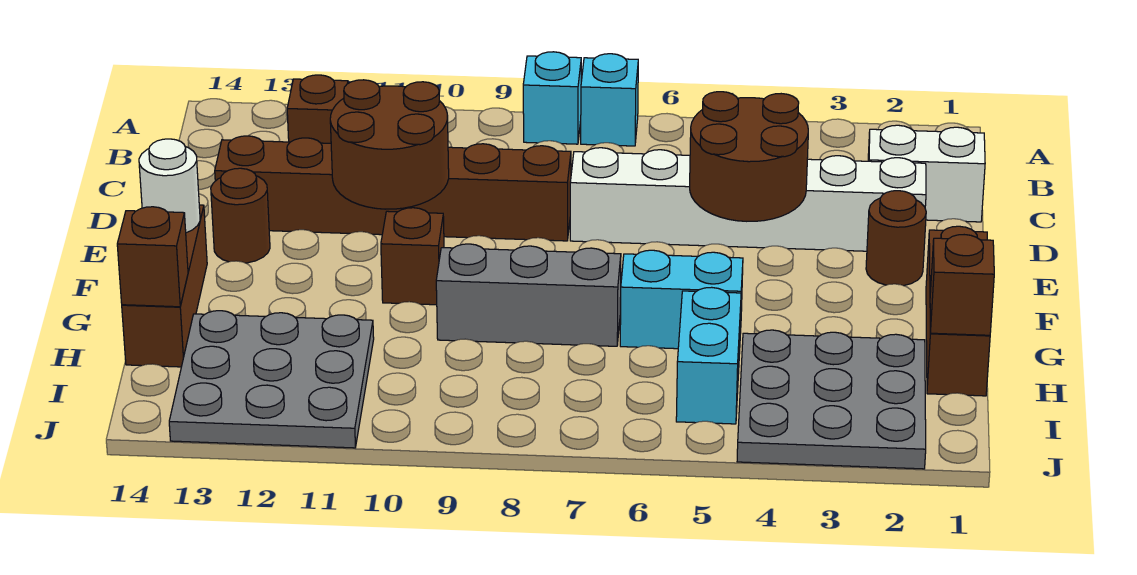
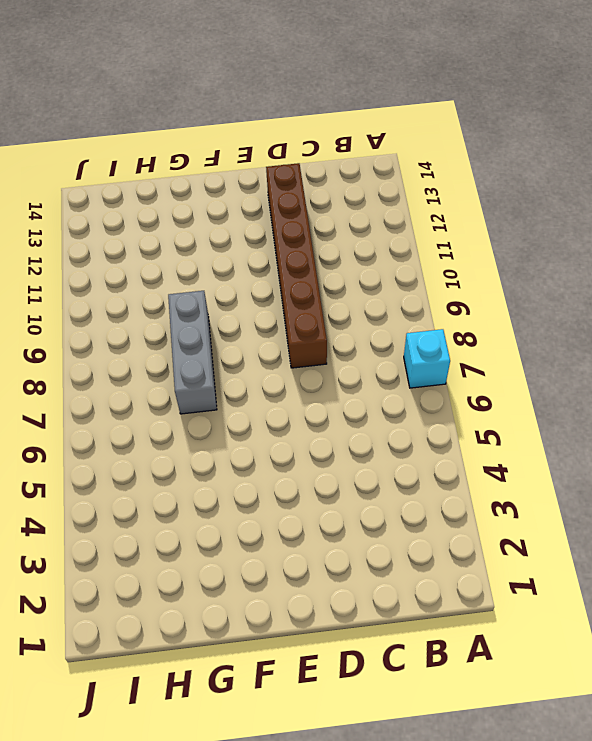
none -> cyan brick A8 level 1
none -> brown brick B12 level 1
none -> white brick C1:C2 level 1

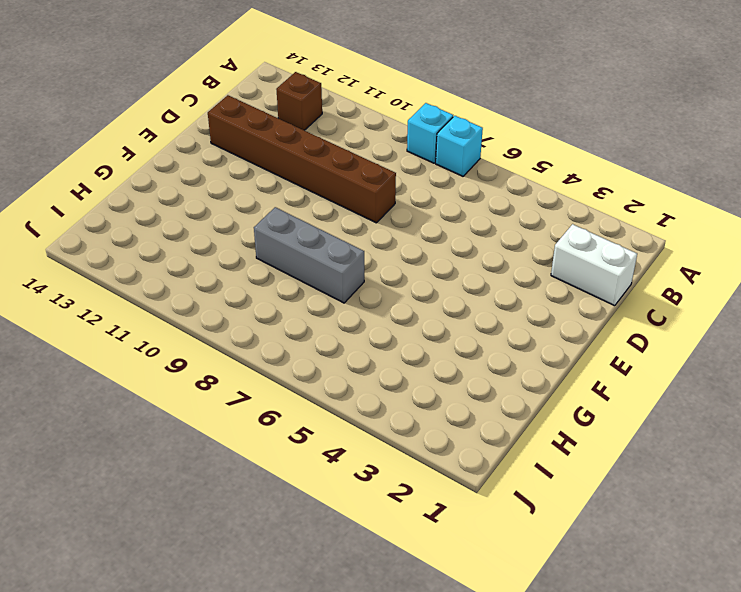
none -> white brick D2:D7 level 1
none -> brown round brick E2 level 1
none -> brown round brick E13 level 1

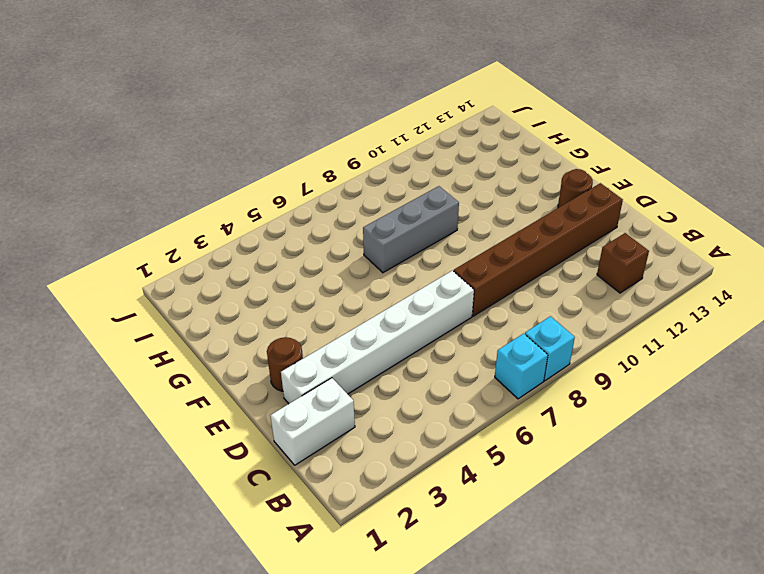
none -> brown brick F1:H1 level 1
none -> brown brick F10 level 1
none -> brown brick F14:H14 level 1

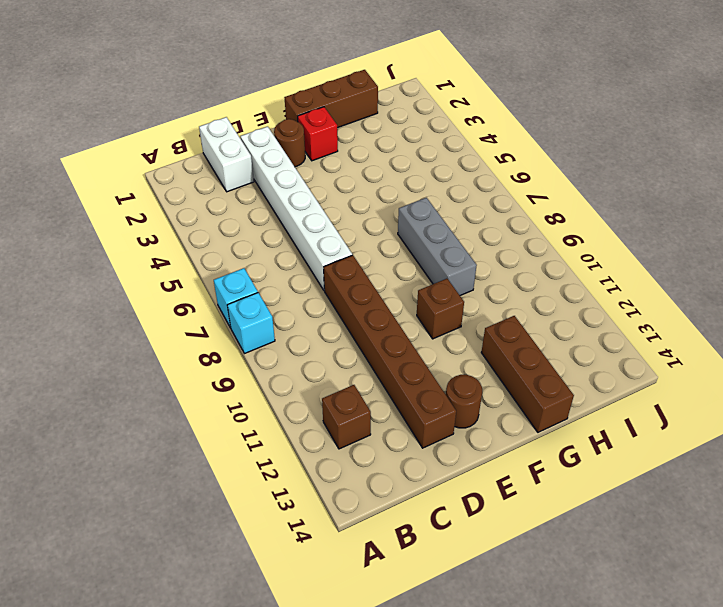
red brick F2 level 1 -> none
brown brick G12:G14 level 1 -> brown brick F14:H14 level 1
none -> cyan brick G5:G6 level 1
none -> grey plate H2:J4 level 1
none -> cyan brick H5:I5 level 1

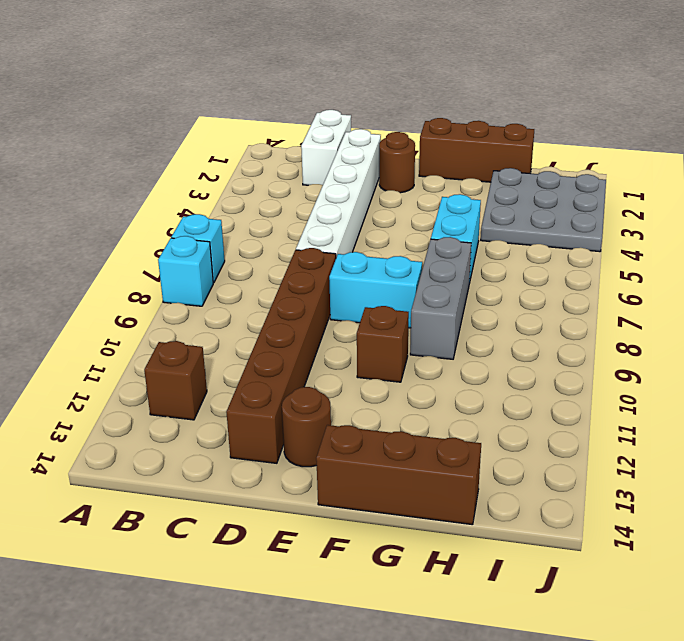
cyan brick E8:F8 level 1 -> cyan brick H5:I5 level 1
none -> grey plate H11:J13 level 1
none -> brown round brick D4:E5 level 2
none -> brown round brick D10:E11 level 2

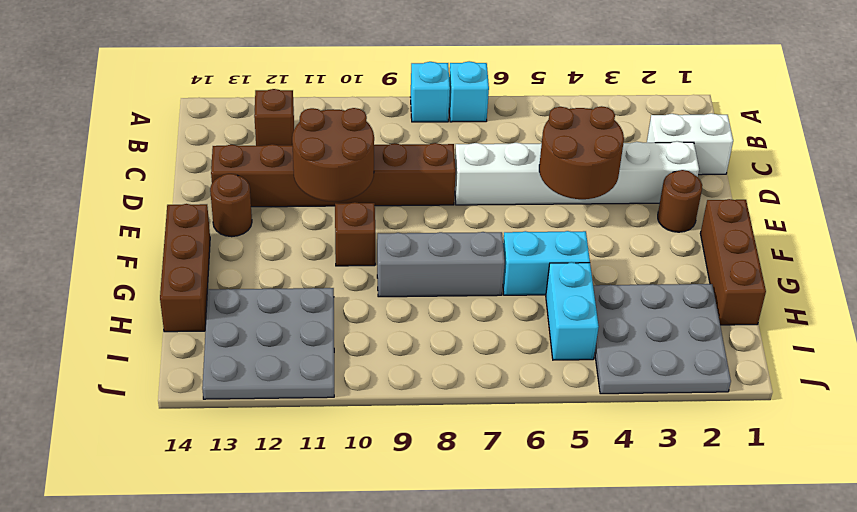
none -> white round brick F14 level 2
none -> brown brick H1 level 2
none -> brown brick H14 level 2

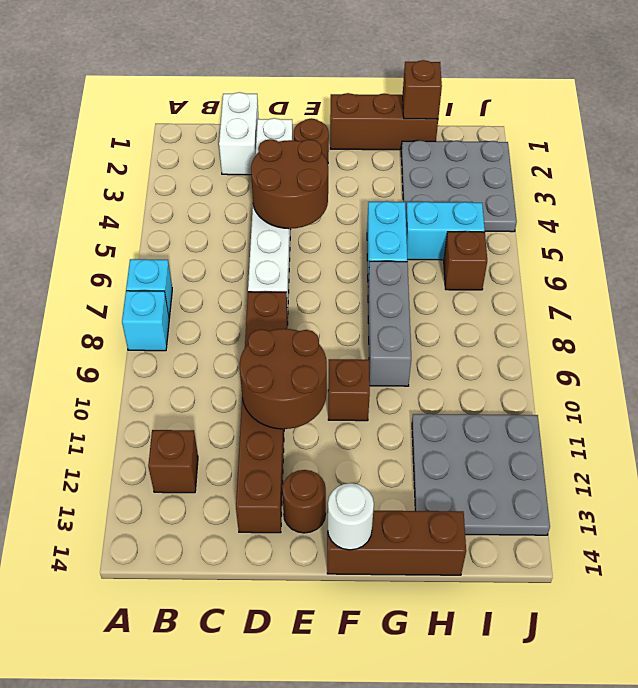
brown brick I6 level 1 -> brown brick H14 level 2

